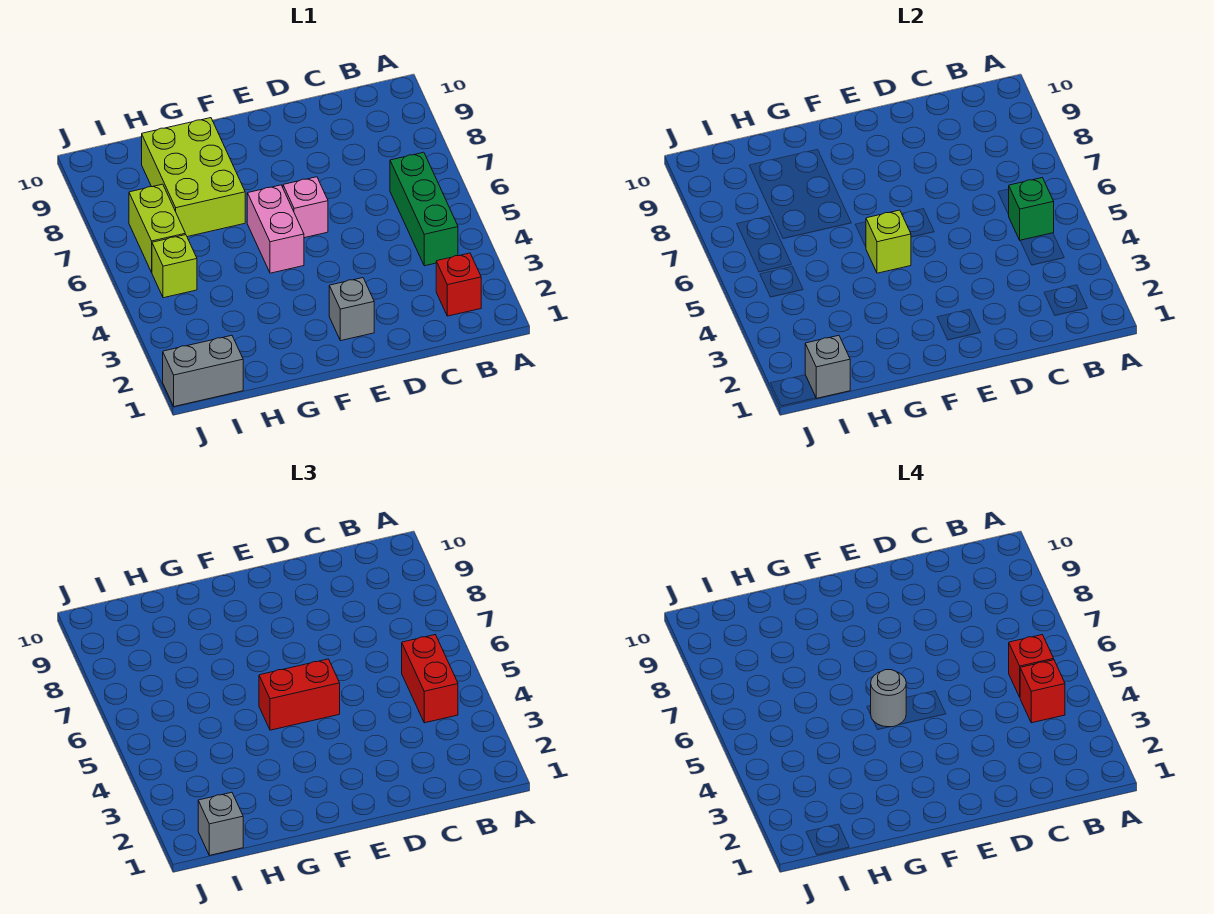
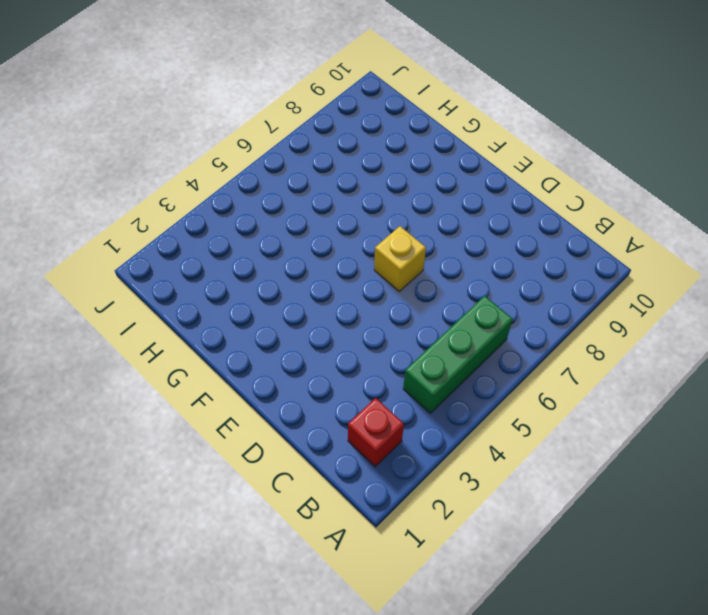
yellow brick E6 level 1 -> pink brick E6 level 1
none -> grey brick E2 level 1
none -> pink brick F5:F6 level 1
none -> lime brick G7:H9 level 1

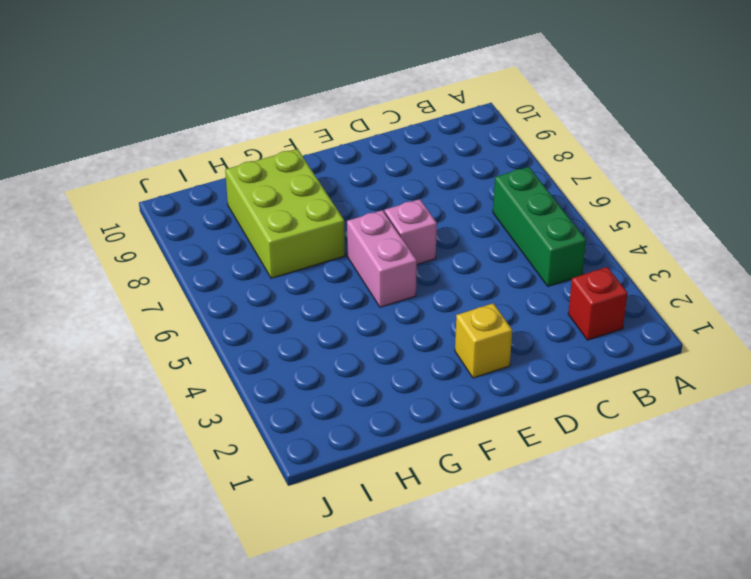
yellow brick E2 level 1 -> grey brick E2 level 1
none -> grey brick I1:J1 level 1
none -> lime brick I5 level 1
none -> lime brick I6:I7 level 1

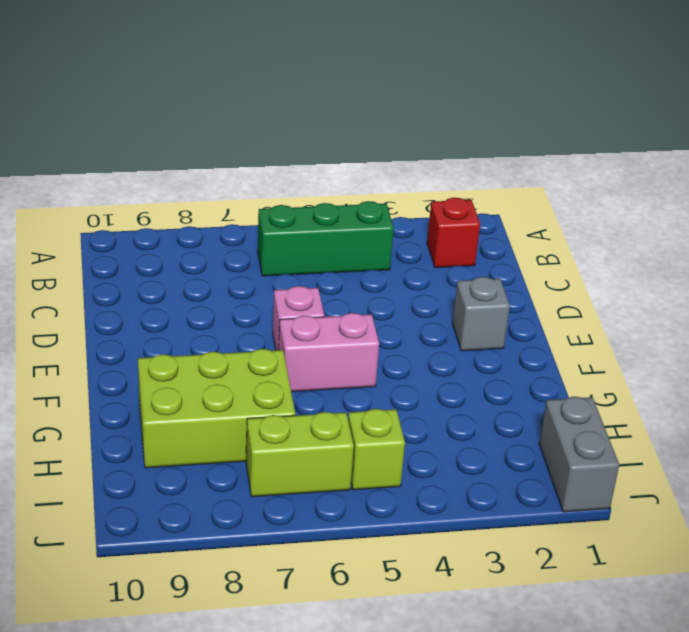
none -> green brick B5 level 2
none -> lime brick F5 level 2
none -> grey brick I1 level 2

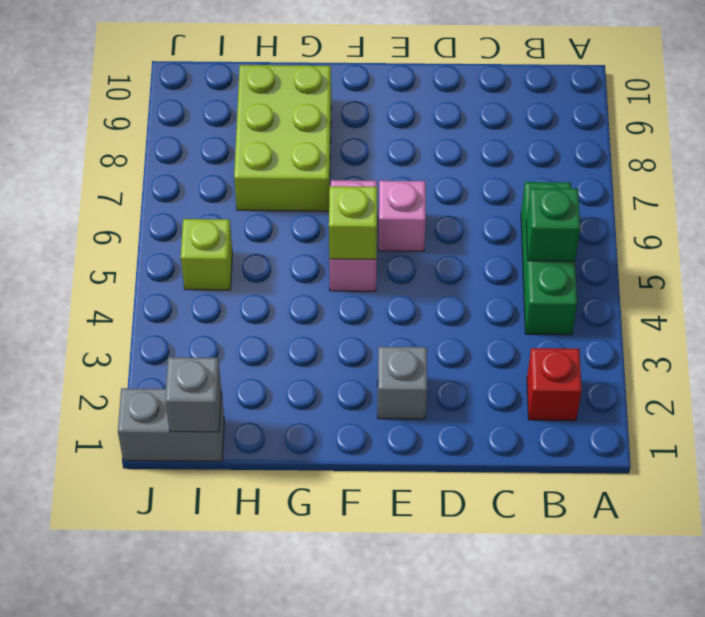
none -> lime brick I6:I7 level 1
none -> red brick B4:B5 level 3
none -> red brick E5:F5 level 3

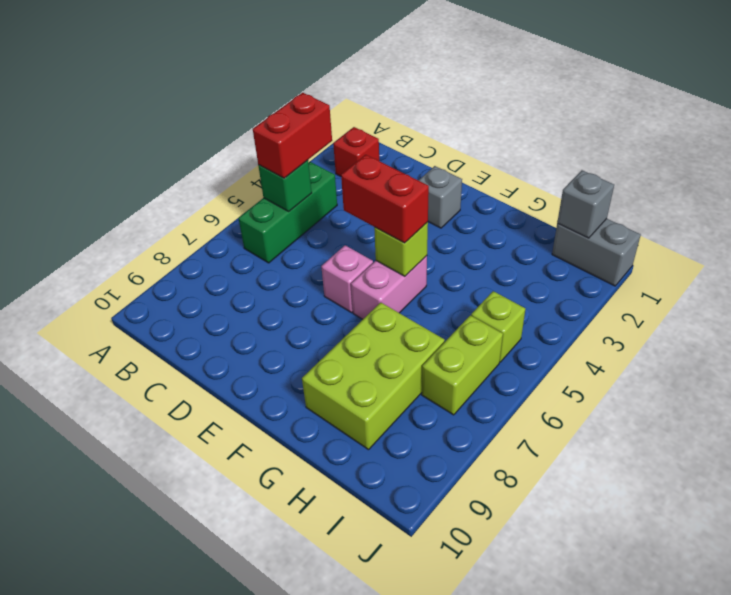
none -> grey brick I1 level 3
none -> red brick B4 level 4
none -> red brick B5 level 4

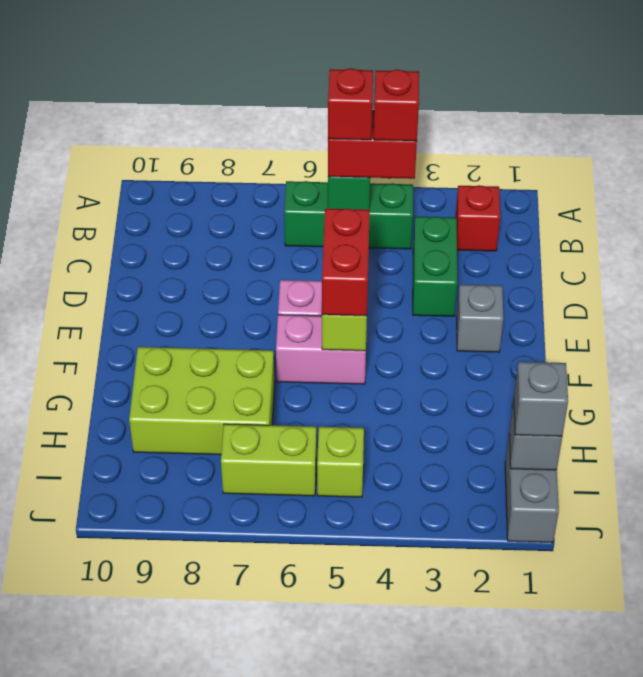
green brick C3:D3 level 1 -> none
none -> grey round brick F5 level 4

